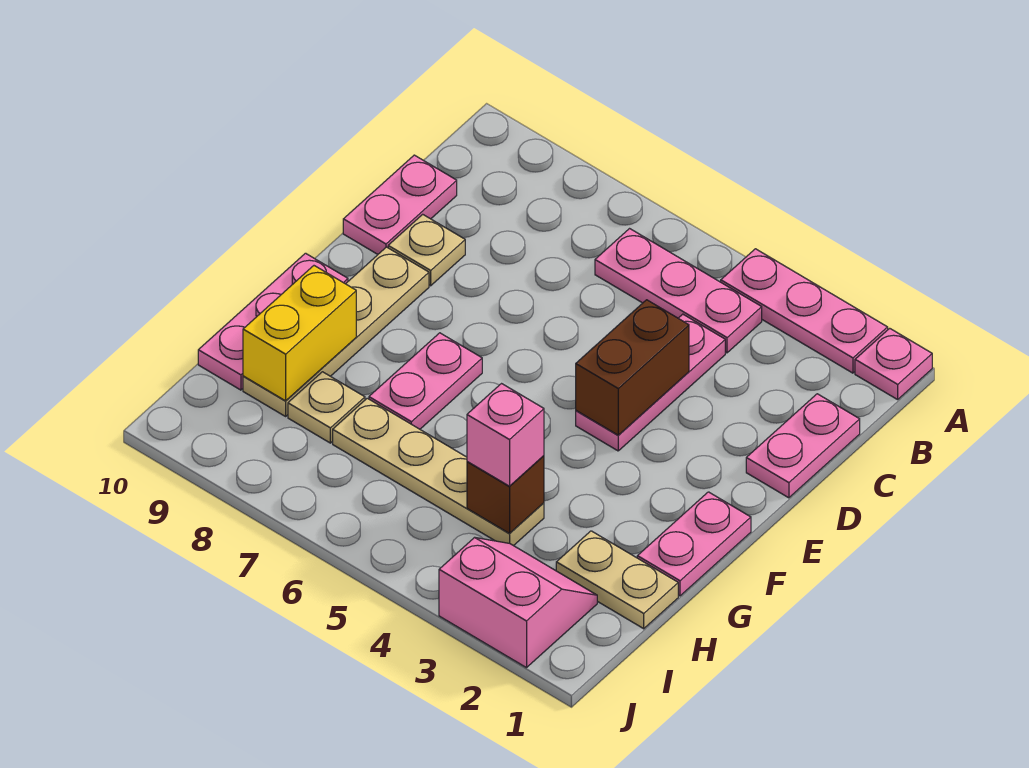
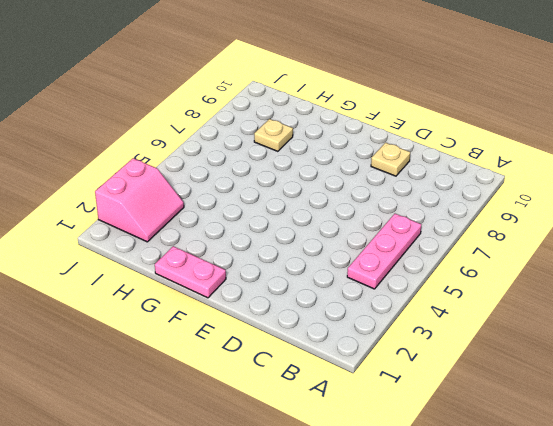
none -> pink plate A1 level 1
none -> pink plate A2:A4 level 1
none -> pink plate C1:D1 level 1

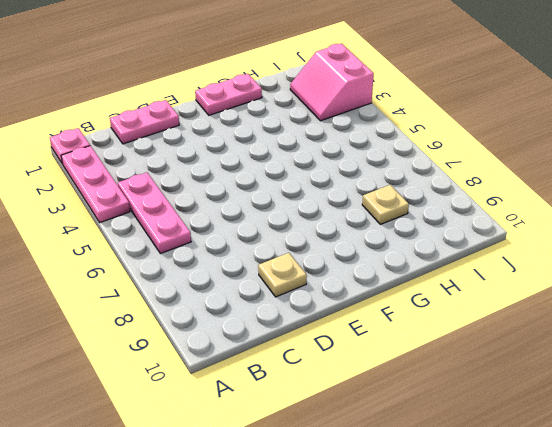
none -> pink plate C4:E4 level 1
none -> pink plate C10:D10 level 1
none -> tan plate E9:H9 level 1

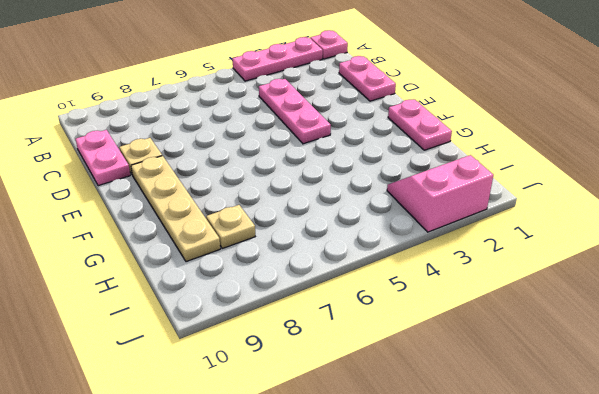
none -> pink plate B4:B6 level 1
none -> pink plate F7:G7 level 1
none -> pink plate F10:H10 level 1

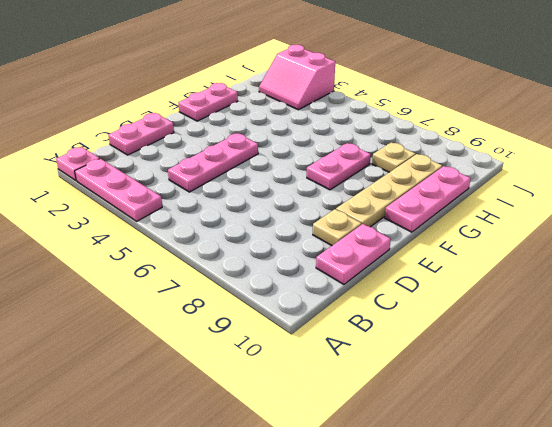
none -> pink plate B4:B6 level 1
none -> tan plate H1:H2 level 1
none -> tan plate H4:H7 level 1

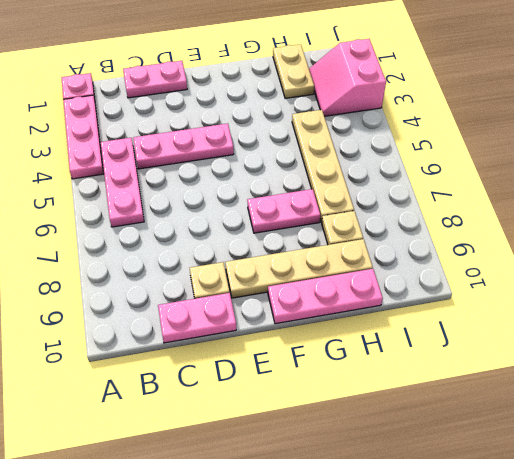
none -> pink plate F1:G1 level 1
none -> brown brick D4:E4 level 2
none -> yellow brick G9:H9 level 2

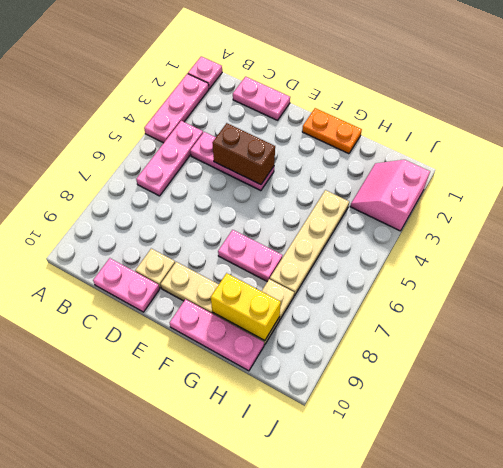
orange plate F1:G1 level 1 -> pink plate F1:G1 level 1
none -> tan plate H1:H2 level 1
none -> brown brick H4 level 2
none -> pink brick H4 level 3

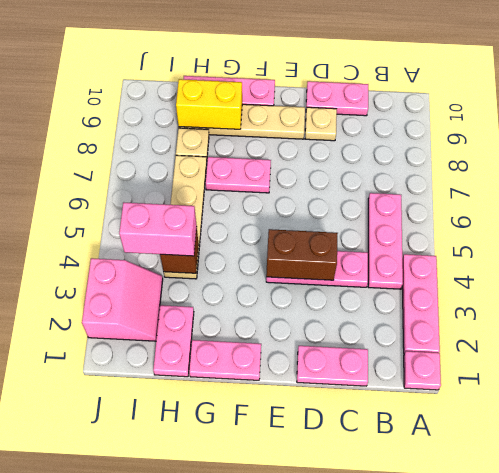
pink plate H1:H2 level 1 -> tan plate H1:H2 level 1
pink brick H4:I4 level 3 -> pink brick H4 level 3

